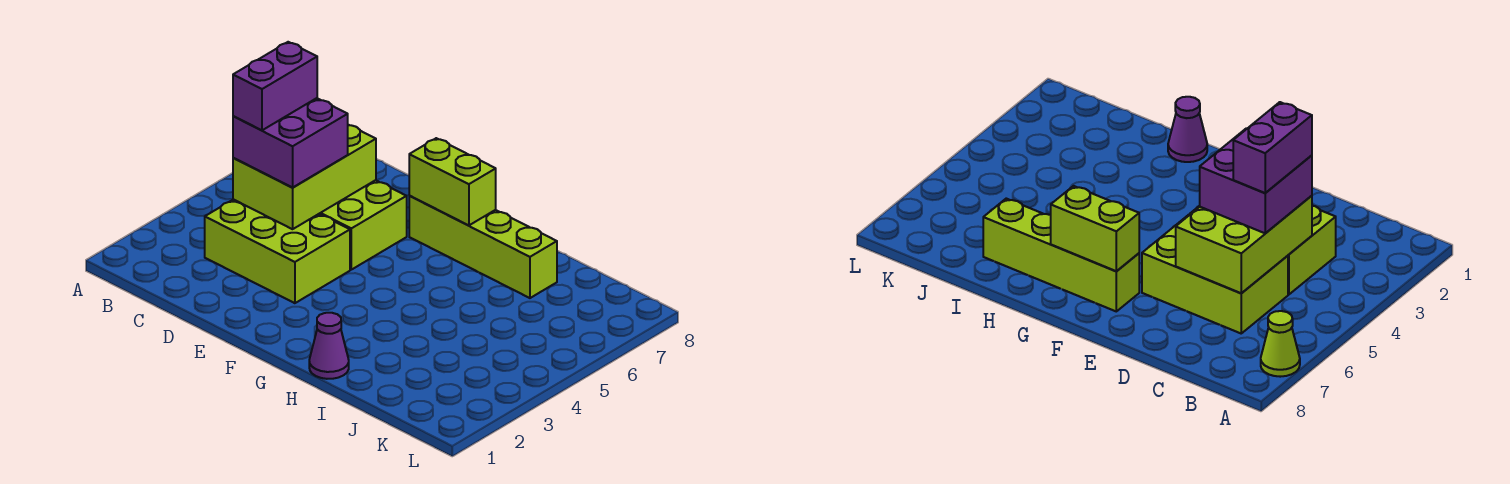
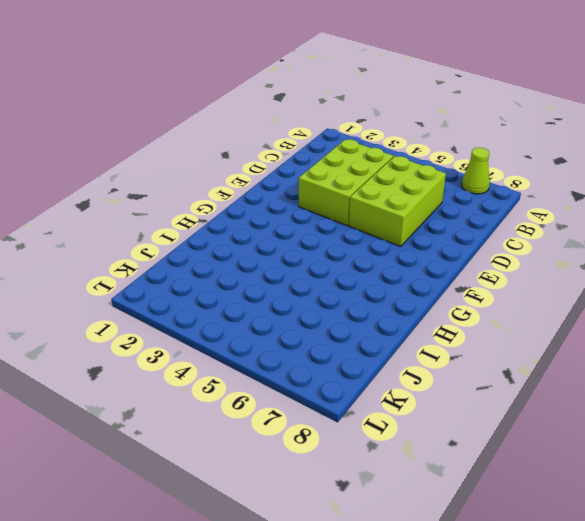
none -> lime brick F7:I7 level 1
none -> purple cone H1 level 1

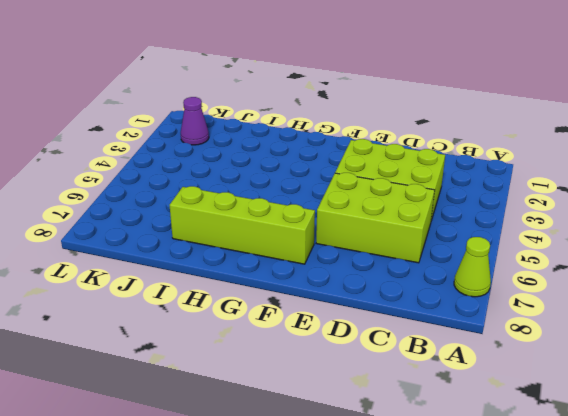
purple cone K2 level 1 -> purple cone H1 level 1
none -> lime brick C4:D6 level 2
none -> lime brick F7:G7 level 2

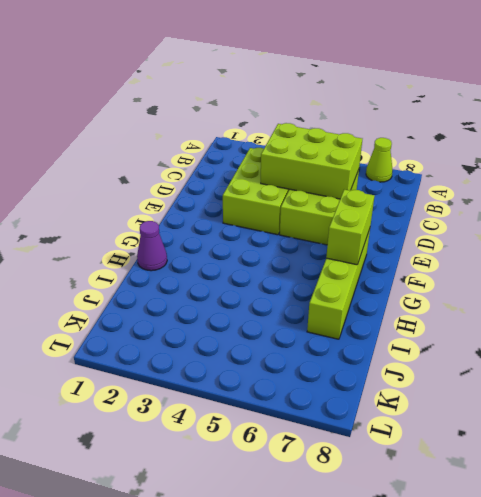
none -> purple brick C4:D5 level 3
none -> purple brick C4:C5 level 4

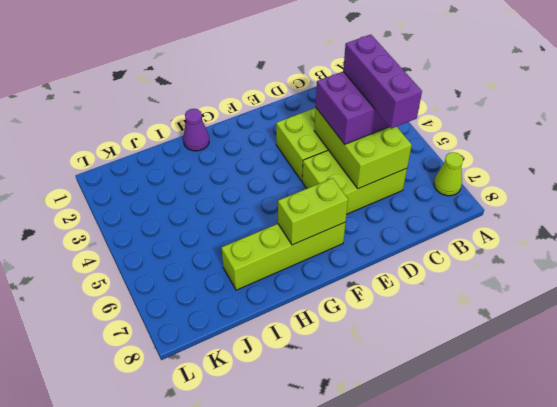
purple brick C4:C6 level 4 -> purple brick C4:C5 level 4

